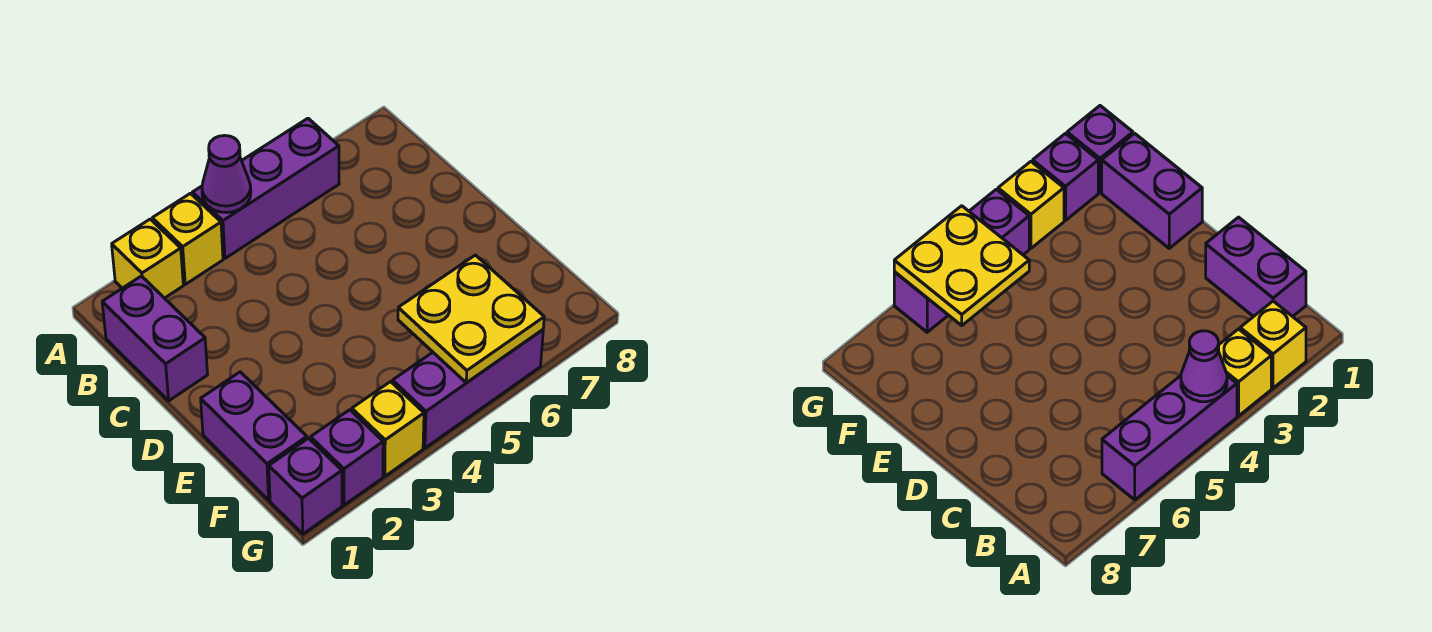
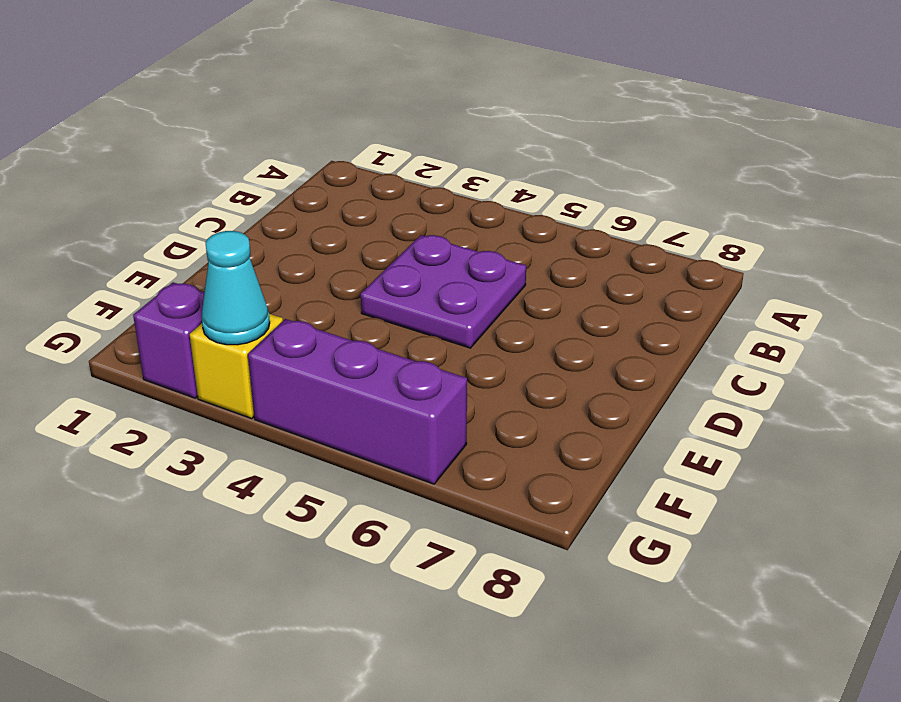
purple plate C4:D5 level 1 -> none
cyan cone G3 level 2 -> none
none -> yellow brick A2 level 1
none -> yellow brick A3 level 1

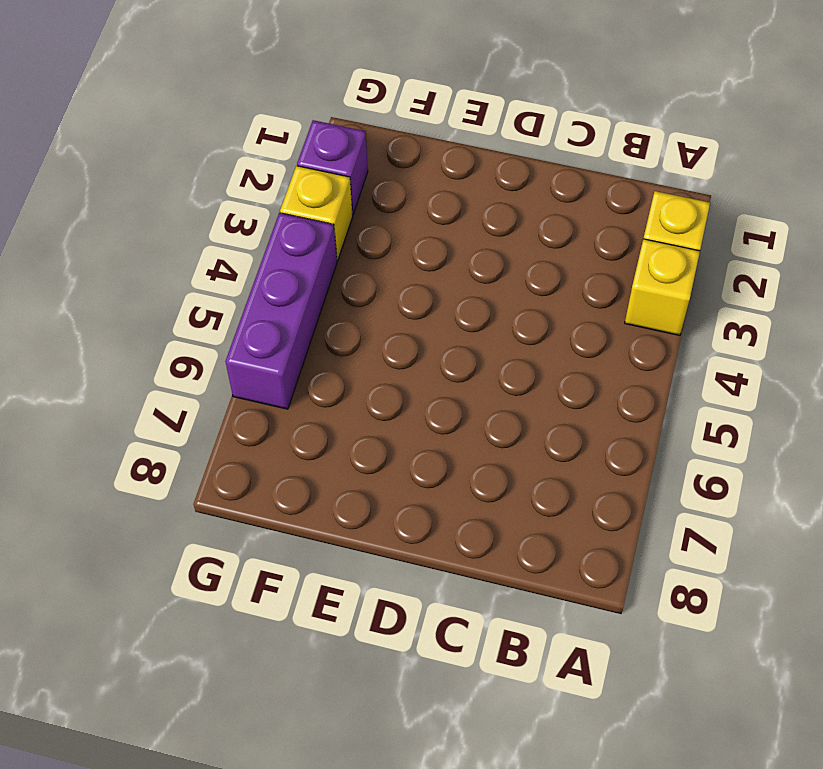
none -> purple brick A4:A6 level 1
none -> purple brick B1:C1 level 1

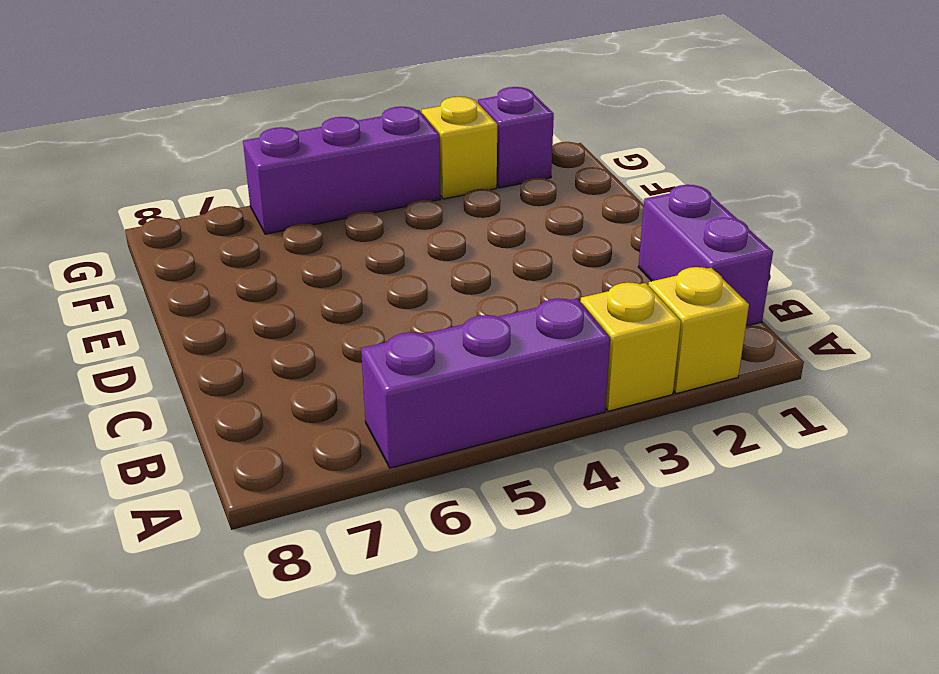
none -> purple brick E1:F1 level 1
none -> purple brick G1 level 1

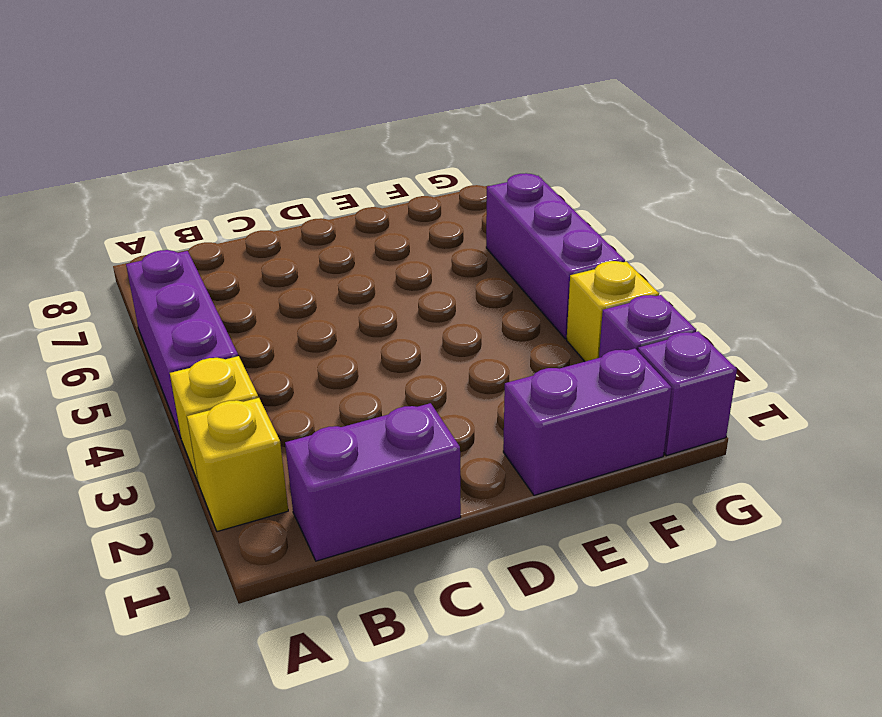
none -> purple cone A4 level 2
none -> yellow plate F5:G6 level 2

